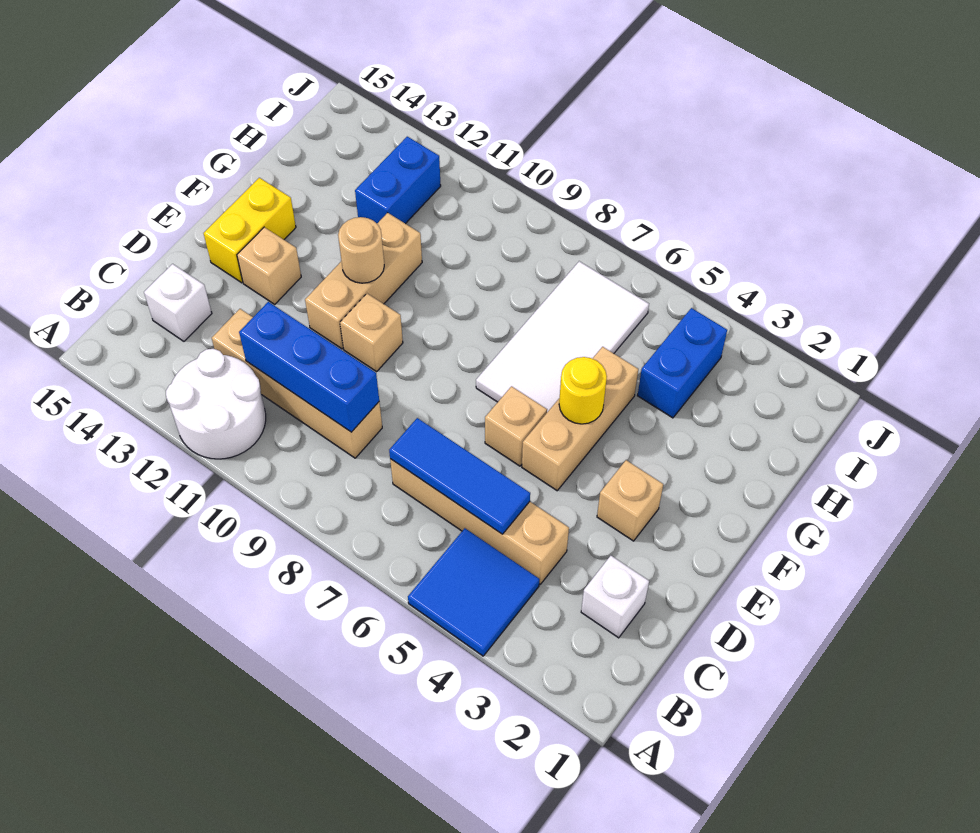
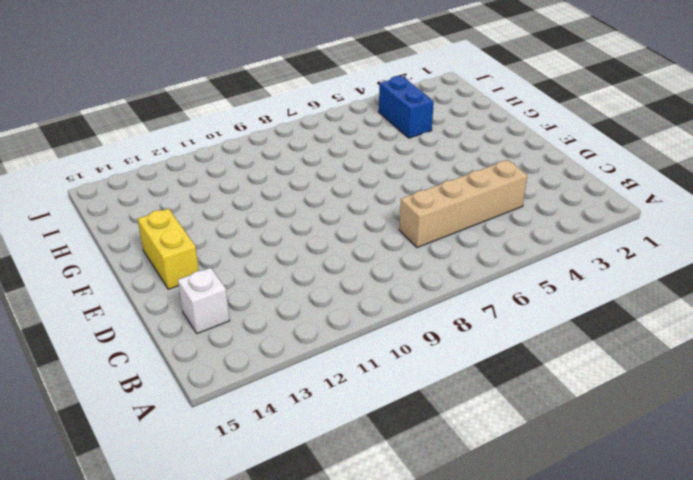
none -> blue tile A4:B5 level 1
none -> white round brick A11:B12 level 1
none -> white brick C2 level 1

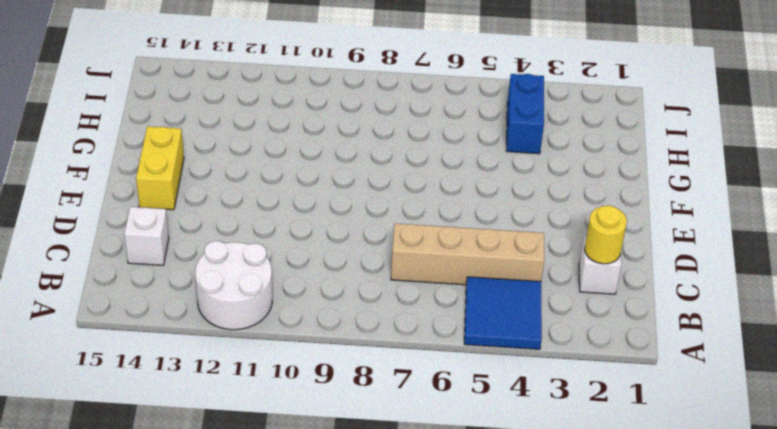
yellow round brick C2 level 2 -> yellow round brick F5 level 2
none -> tan brick C9:C12 level 1
none -> tan brick E3 level 1
none -> tan brick E5:G5 level 1

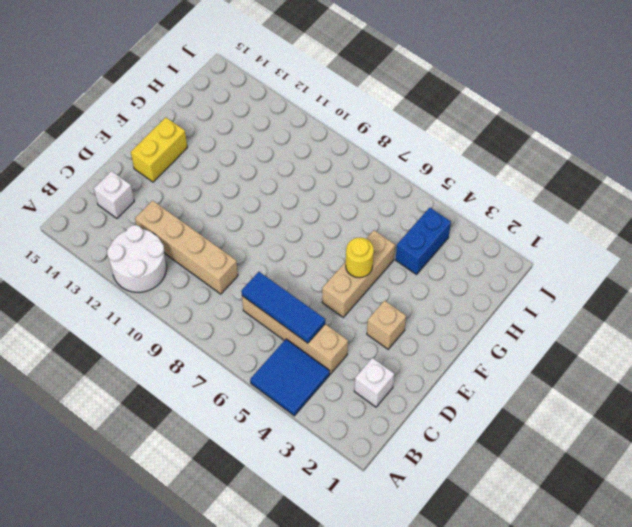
none -> tan brick E6 level 1
none -> tan brick E10 level 1
none -> tan brick E11:G11 level 1

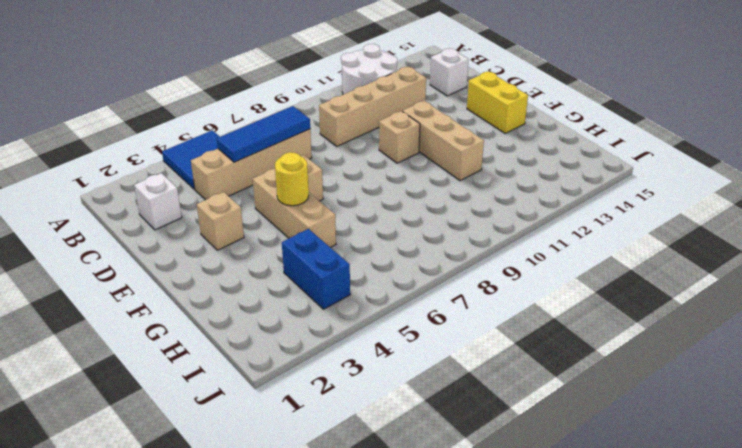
none -> tan brick E13 level 1
none -> white tile F6:I7 level 1
none -> blue brick H12:I12 level 1

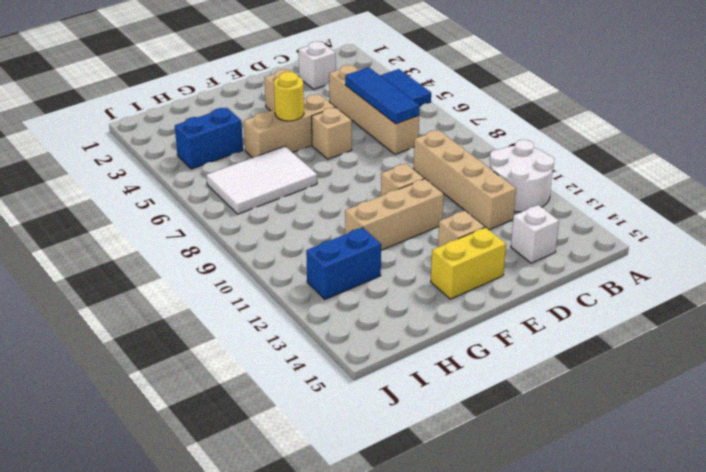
white tile G6:I7 level 1 -> white tile F6:I7 level 1
none -> blue brick C9:C11 level 2
none -> tan round brick F11 level 2

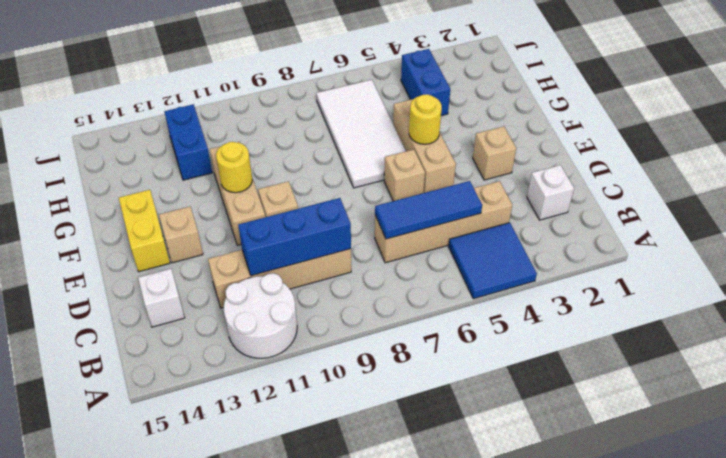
yellow round brick F11 level 2 -> tan round brick F11 level 2

